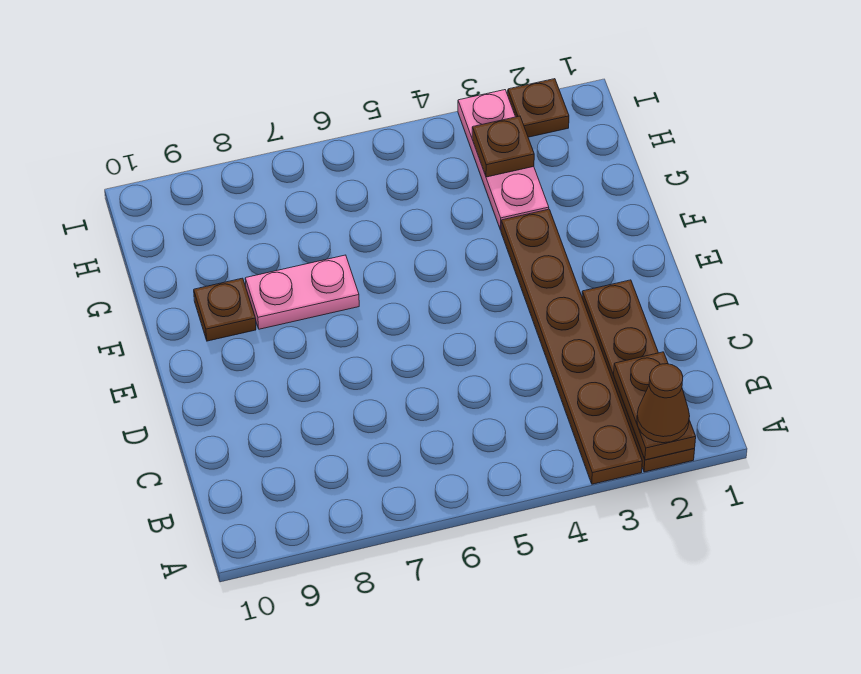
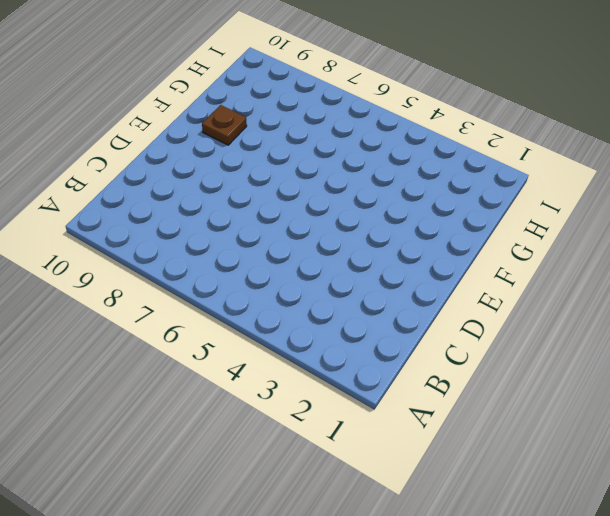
none -> brown plate A2:D2 level 1
none -> brown plate A3:F3 level 1

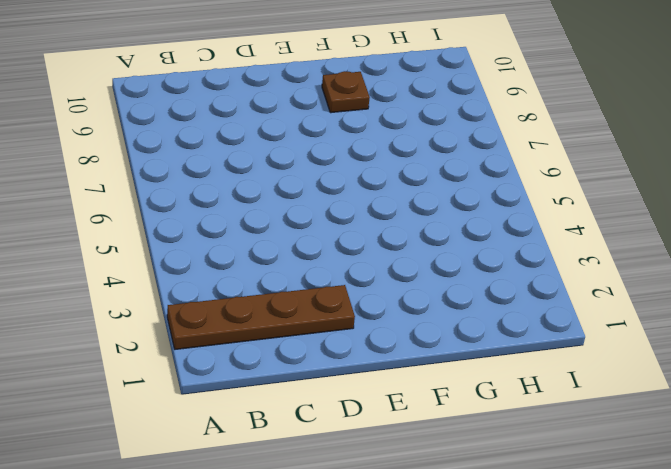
none -> brown plate A3:F3 level 1
none -> pink plate F7:F8 level 1

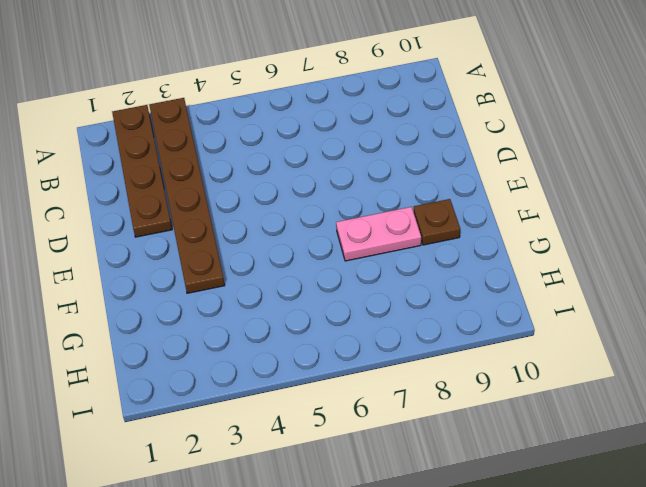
none -> pink plate G3:I3 level 1
none -> brown plate I2 level 1

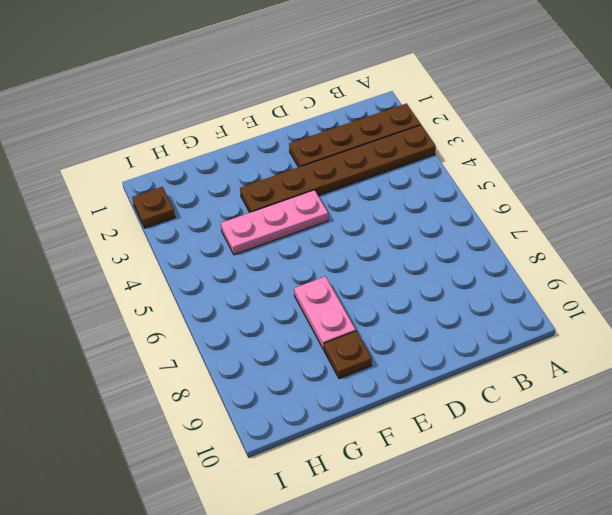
pink plate E4:G4 level 1 -> pink plate G3:I3 level 1
none -> brown plate A2:B2 level 2
none -> brown plate H3 level 2

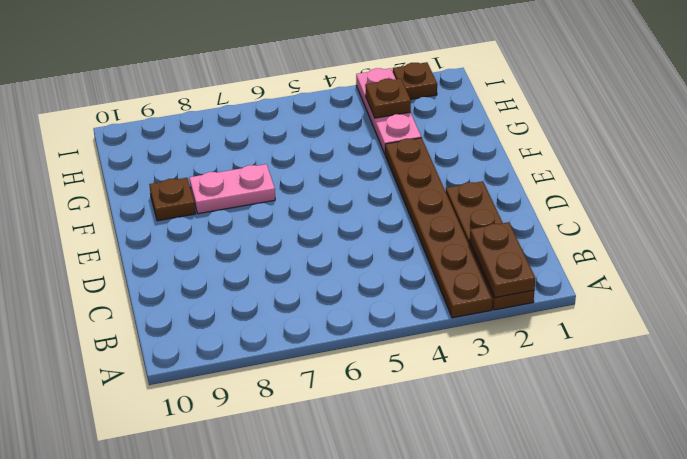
none -> brown cone A2 level 3

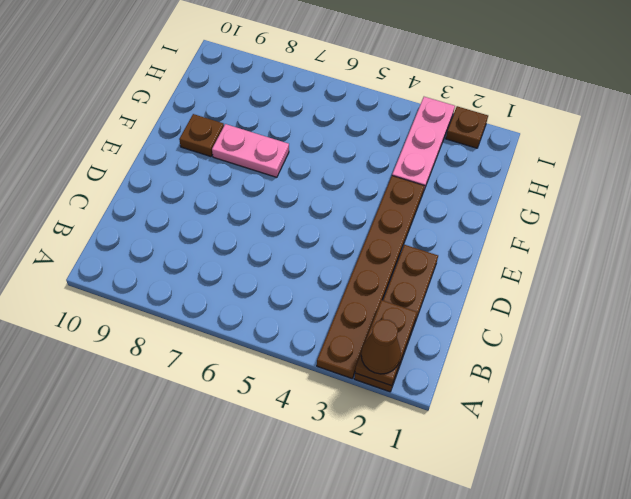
none -> brown plate H3 level 2

